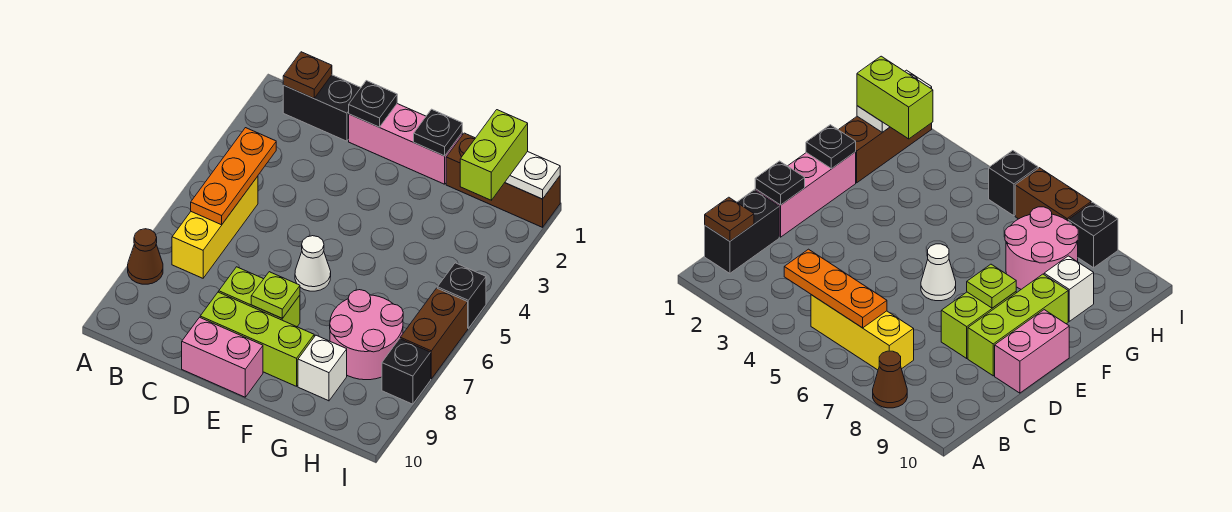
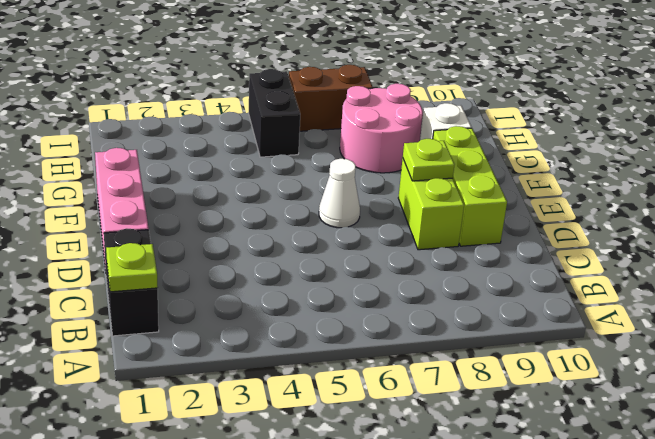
lime plate B1 level 2 -> brown plate B1 level 2
black brick H5:I5 level 1 -> black brick I5 level 1
none -> brown cone A8 level 1
none -> yellow brick B5:B7 level 1
none -> pink brick D10:E10 level 1

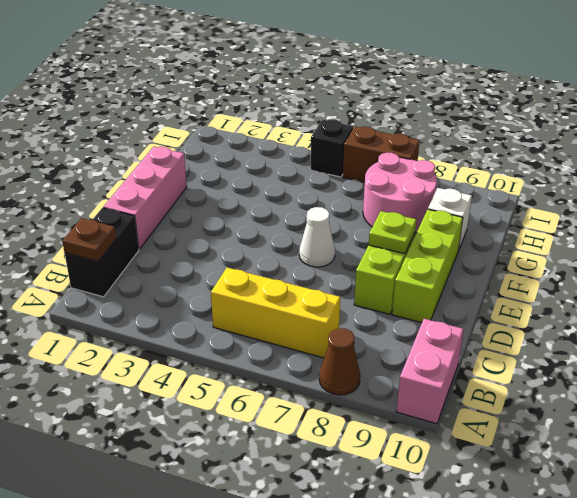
pink brick A10:B10 level 1 -> pink brick D10:E10 level 1
none -> brown brick G1:I1 level 1
none -> black brick I8 level 1
none -> orange plate B4:B6 level 2

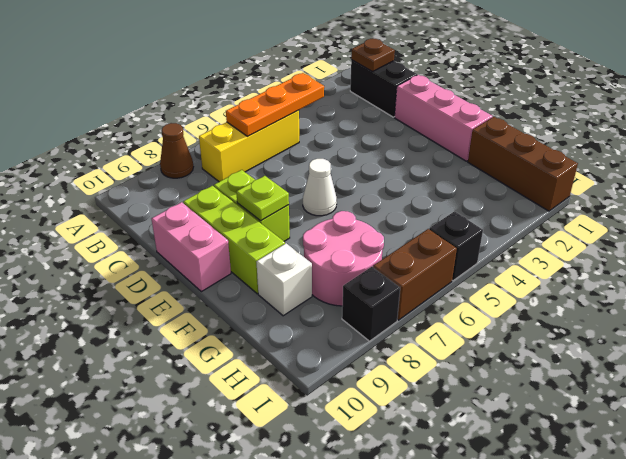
none -> black plate D1 level 2
none -> black plate F1 level 2
none -> white plate H1:I1 level 2

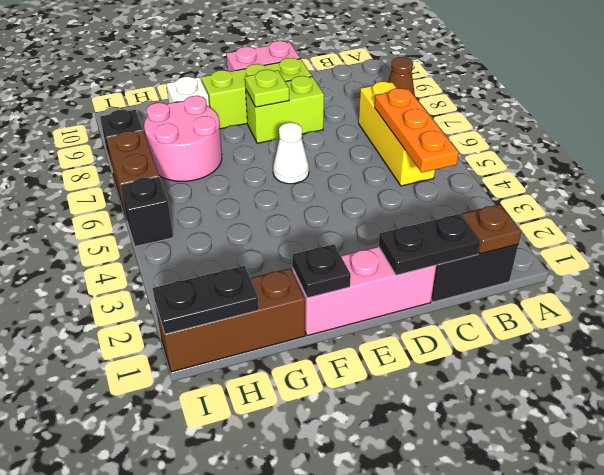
black plate C1:D1 level 2 -> black plate D1 level 2
black plate H1:I1 level 2 -> white plate H1:I1 level 2
none -> lime brick H1:H2 level 3

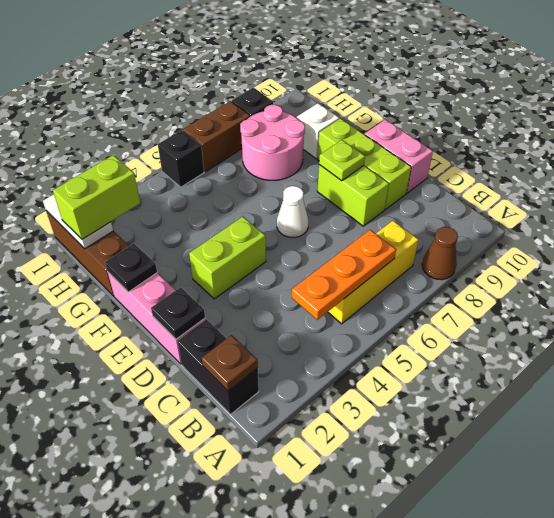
lime brick E3:E4 level 1 -> none

